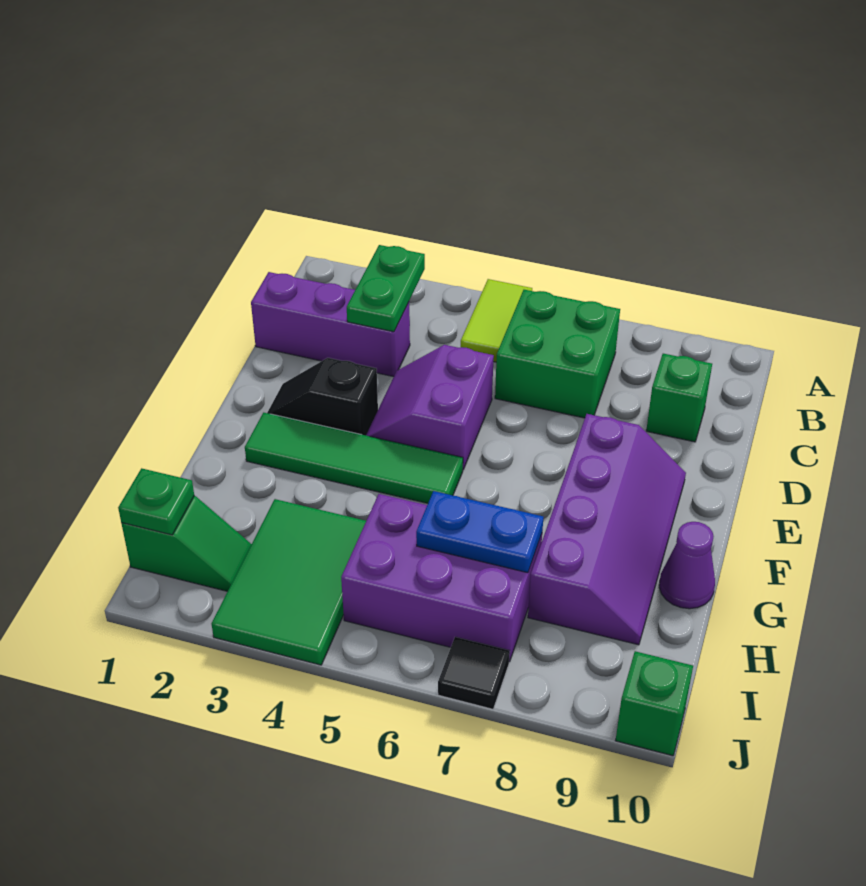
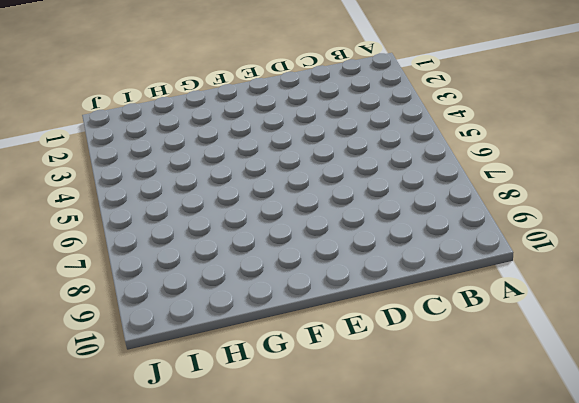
none -> lime tile A5:B5 level 1
none -> green brick B6:C7 level 1
none -> purple brick C1:C3 level 1

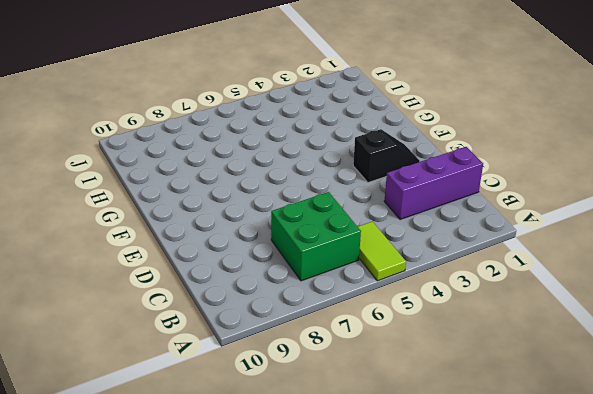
none -> green brick C9 level 1
none -> purple slope D4:E5 level 1 top 5
none -> purple slope E8:H9 level 1 top 8

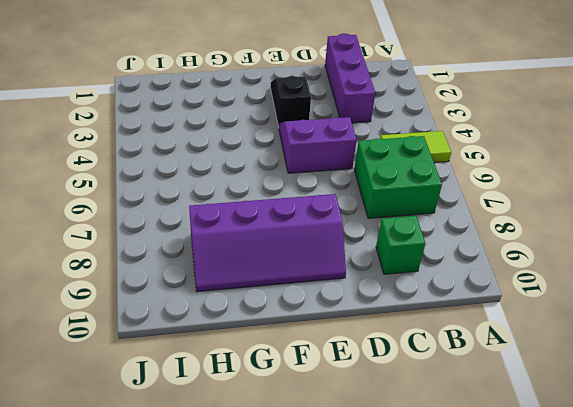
none -> green tile F2:F5 level 1
none -> purple cone G10 level 1
none -> green tile H3:J4 level 1

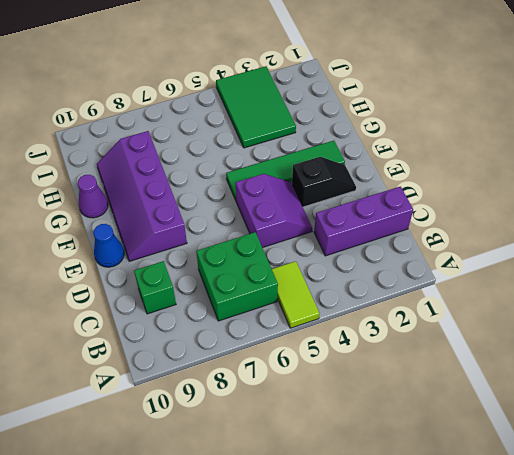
blue cone E10 level 1 -> none
none -> purple brick H5:I7 level 1
none -> green slope I1:I2 level 1 top 1
none -> black tile J7 level 1

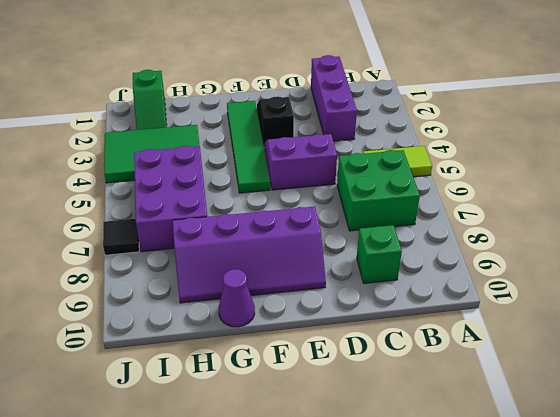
none -> green brick J10 level 1
none -> green plate B3:C3 level 2
none -> blue plate H6:H7 level 2

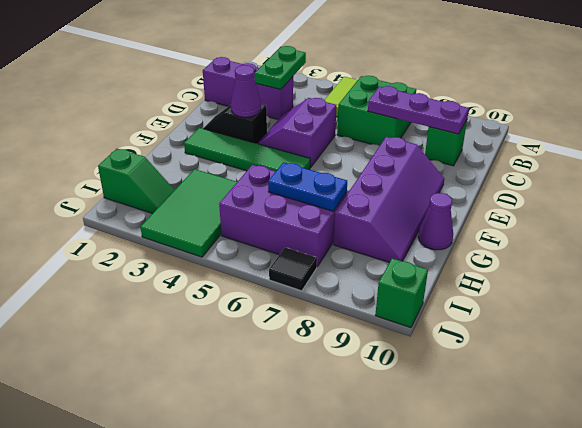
purple plate C7:C9 level 2 -> none
purple cone E3 level 2 -> none
none -> green plate I1 level 2

